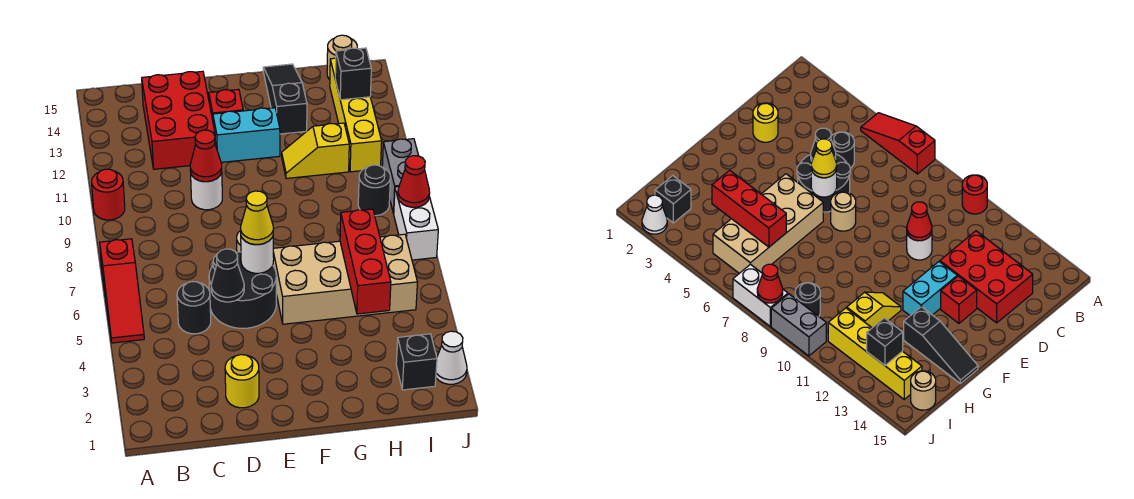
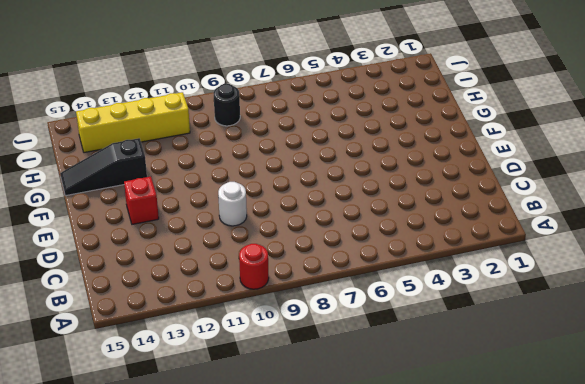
none -> red slope A5:A7 level 1 top 7
none -> black round brick C5 level 1
none -> red brick C12:D14 level 1

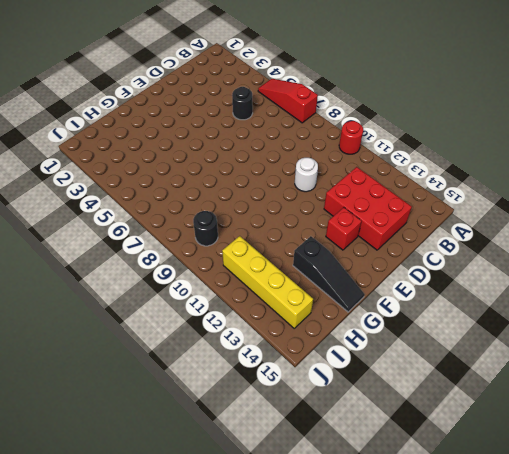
none -> yellow round brick D2 level 1
none -> black round brick D5:E6 level 1
none -> tan round brick E7 level 1

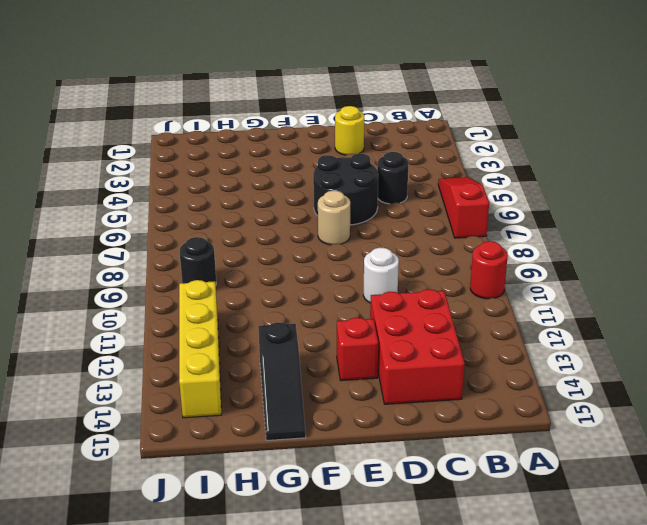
none -> cyan brick E12:F12 level 1
none -> tan brick F5:I6 level 1
none -> yellow slope G11:H11 level 1 top H

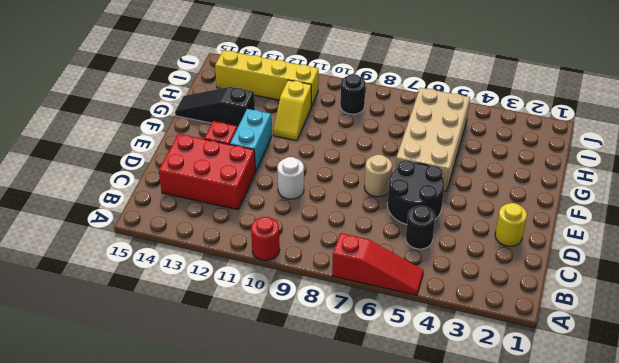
none -> black brick I2 level 1
none -> tan round brick I15 level 1
none -> white cone J2 level 1

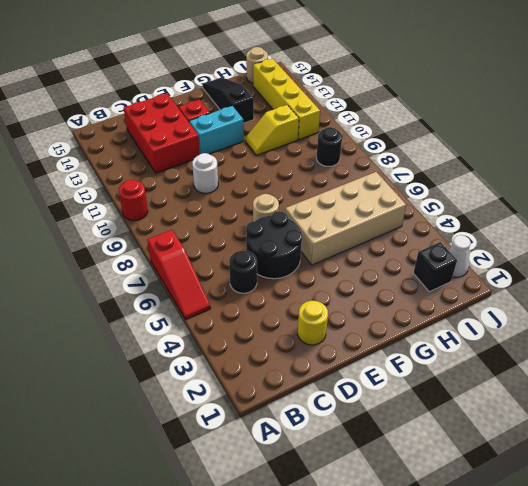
none -> white brick J7:J8 level 1
none -> grey brick J9:J10 level 1
none -> black cone D5 level 2

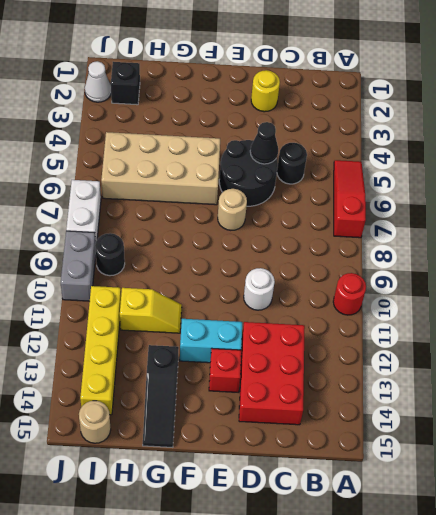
none -> red cone D10 level 2
none -> white round brick E6 level 2
none -> red brick H4:H6 level 2

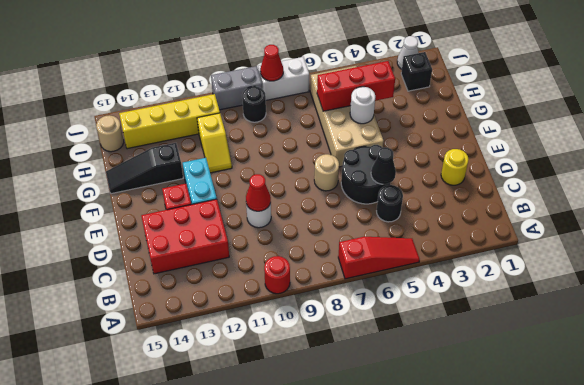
white round brick G5 level 2 -> white round brick E6 level 2
none -> black brick I13 level 2
none -> yellow cone E6 level 3

